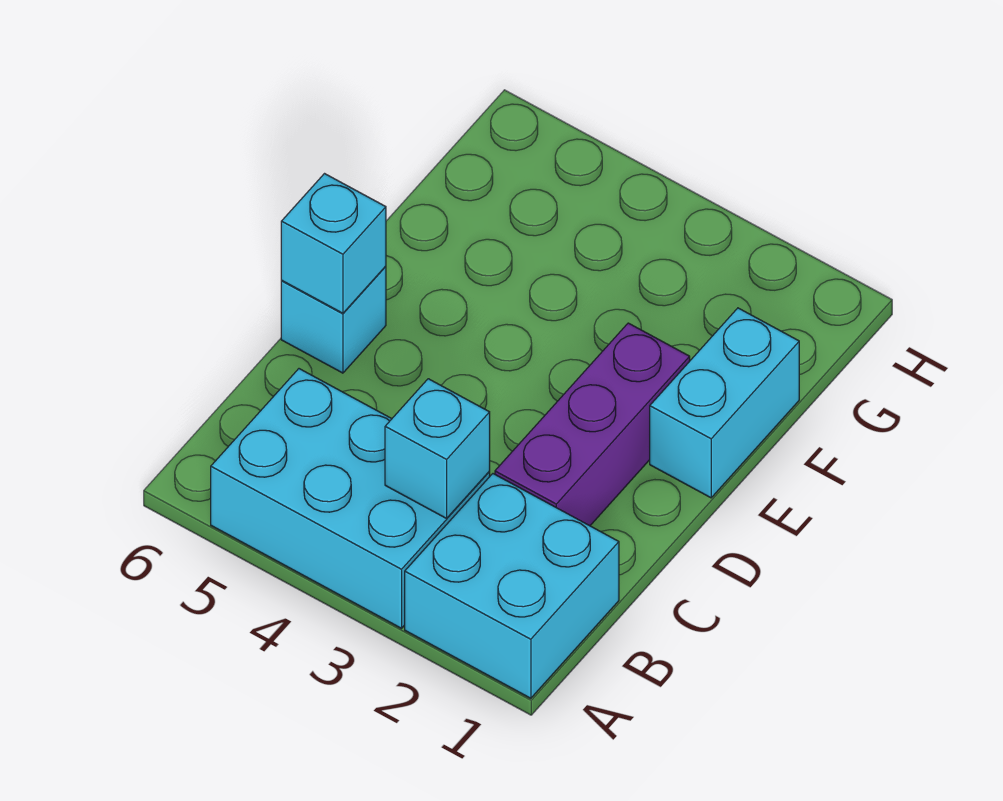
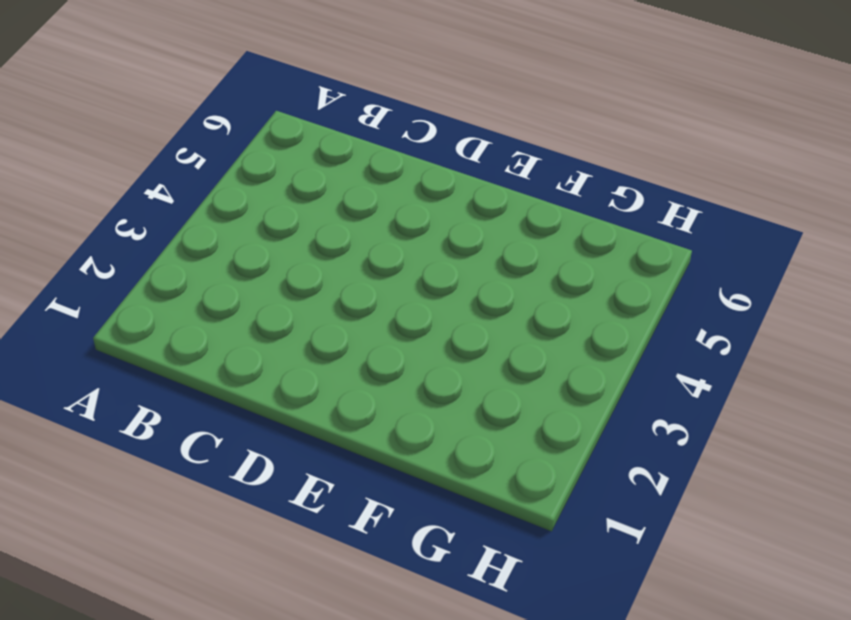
none -> cyan brick A1:B2 level 1
none -> cyan brick A3:B5 level 1

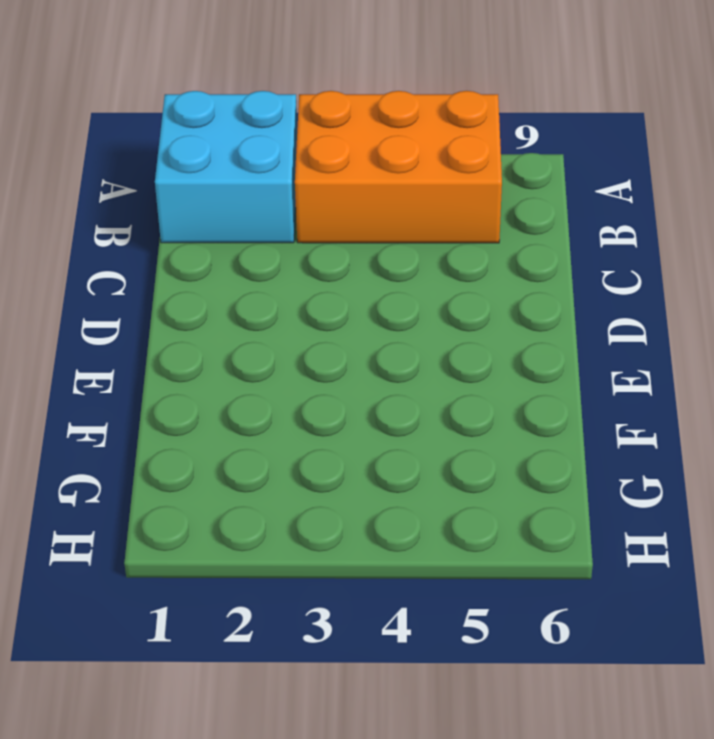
orange brick A3:B5 level 1 -> cyan brick A3:B5 level 1
none -> purple brick C2:E2 level 1
none -> cyan brick D6 level 1

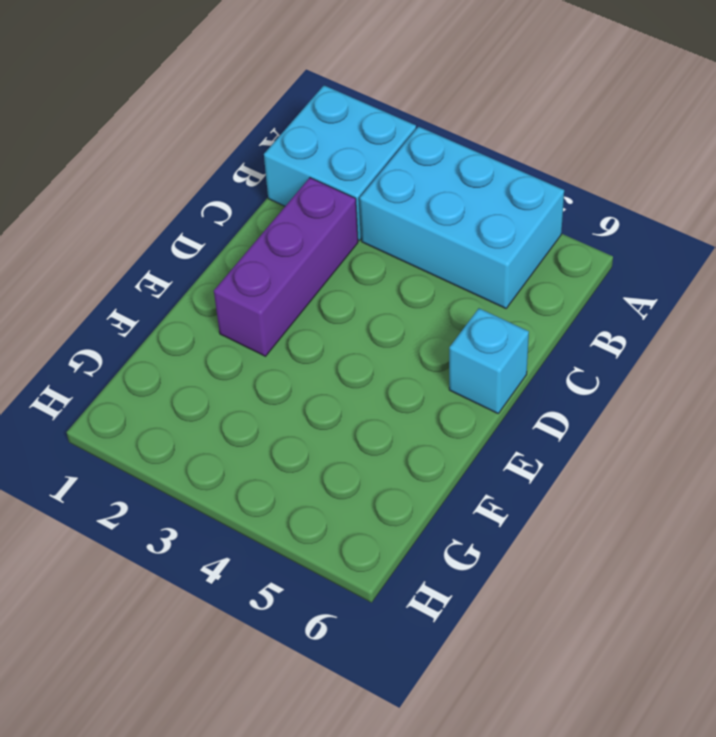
none -> cyan brick E1:F1 level 1
none -> cyan brick B3 level 2

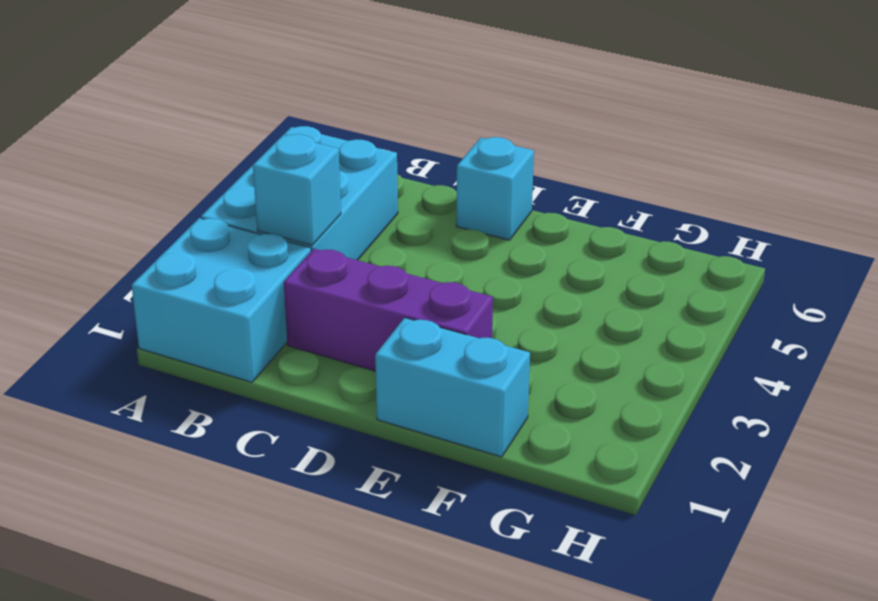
none -> cyan brick D6 level 2

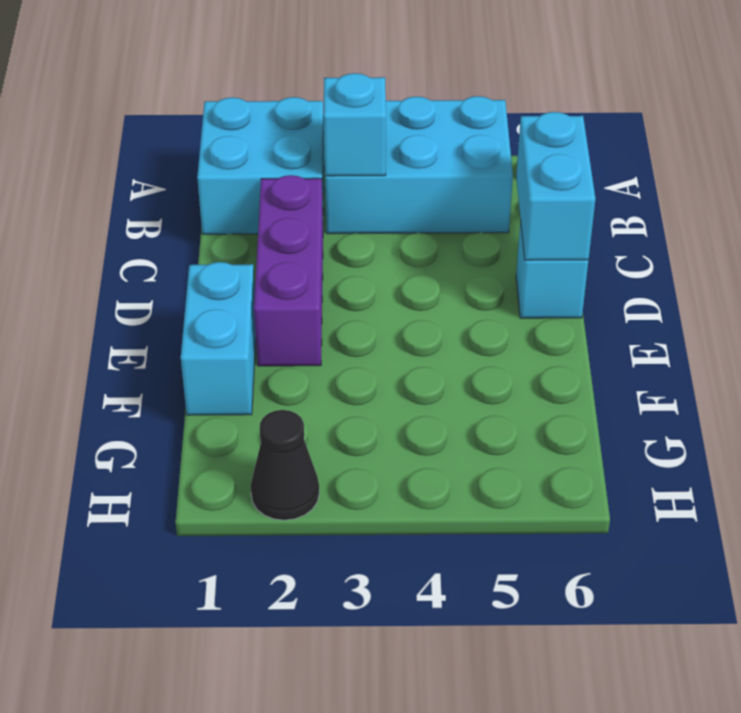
cyan brick C6:D6 level 2 -> cyan brick D6 level 2
black cone H2 level 1 -> none

